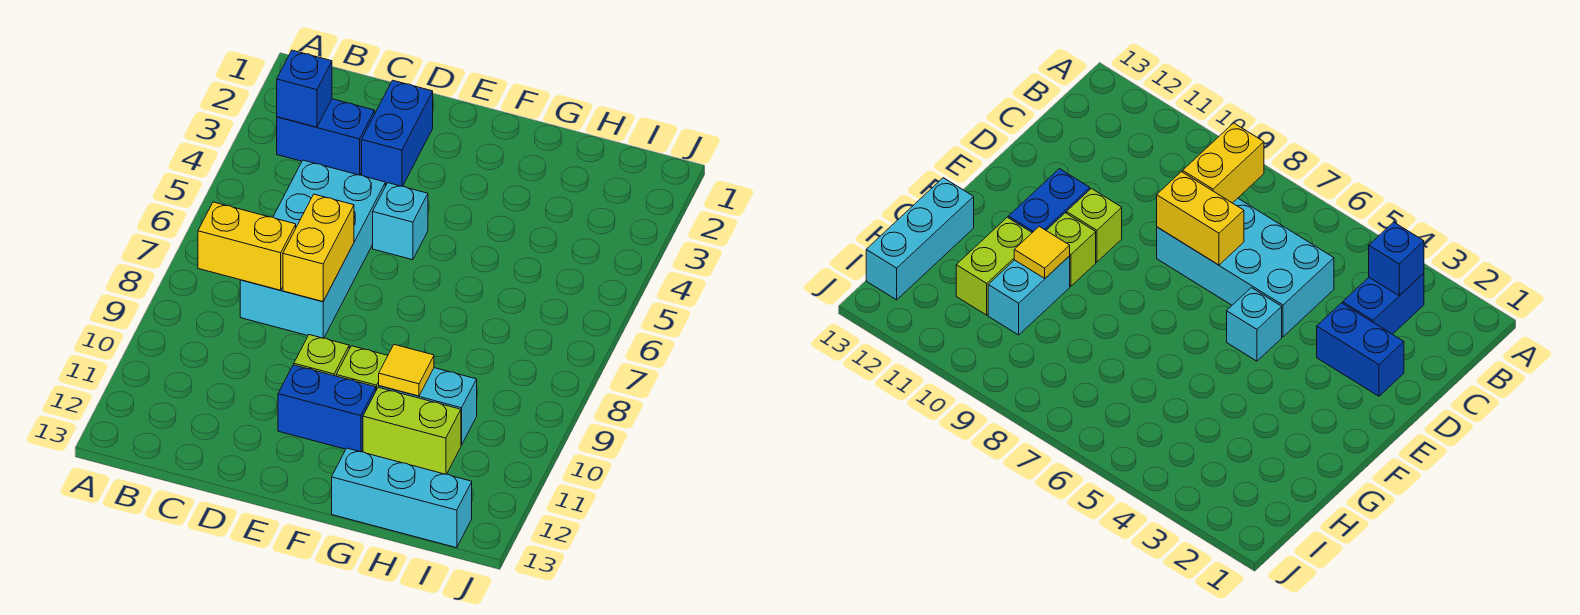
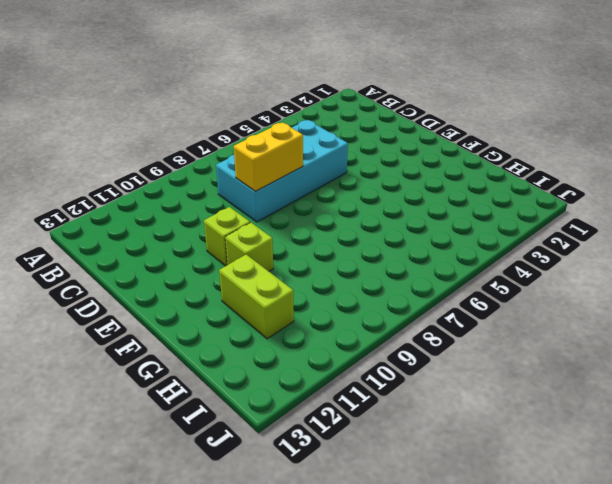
none -> blue brick B3:C3 level 1
none -> blue brick D2:D3 level 1
none -> cyan brick E5 level 1

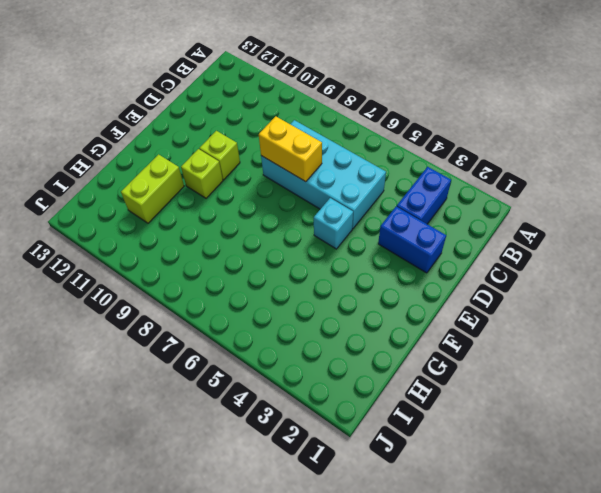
none -> blue brick E11:F11 level 1
none -> cyan brick G10:H10 level 1
none -> cyan brick G13:I13 level 1

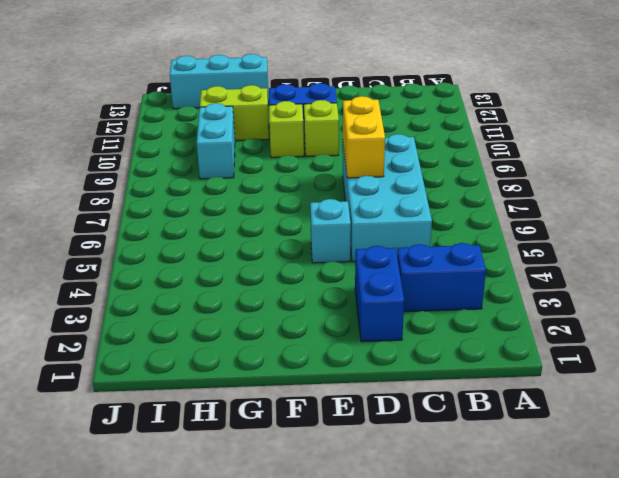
cyan brick H9:H10 level 1 -> cyan brick G10:H10 level 1
none -> blue brick B3 level 2
none -> yellow brick B8:C8 level 2
none -> yellow tile G10 level 2

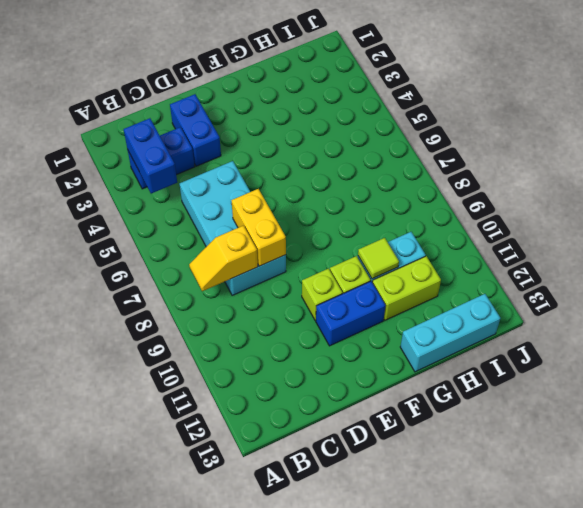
blue brick B3:B4 level 2 -> blue brick B3 level 2
yellow slope B8:C8 level 2 top C -> yellow brick B8:C8 level 2
lime tile G10 level 2 -> yellow tile G10 level 2
none -> cyan brick E5 level 1

